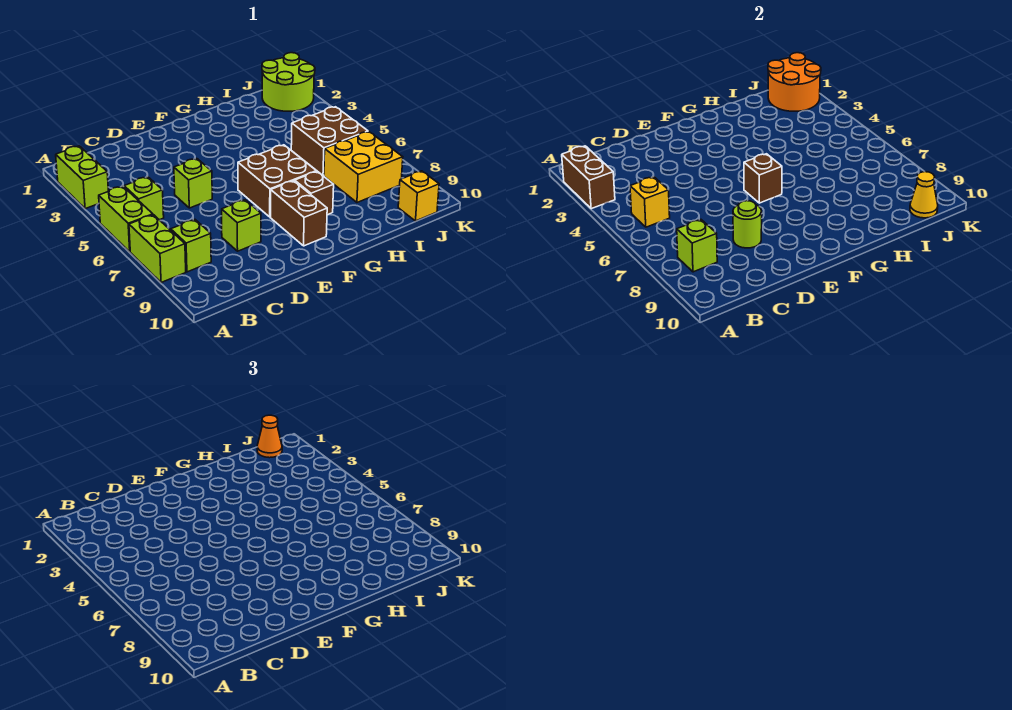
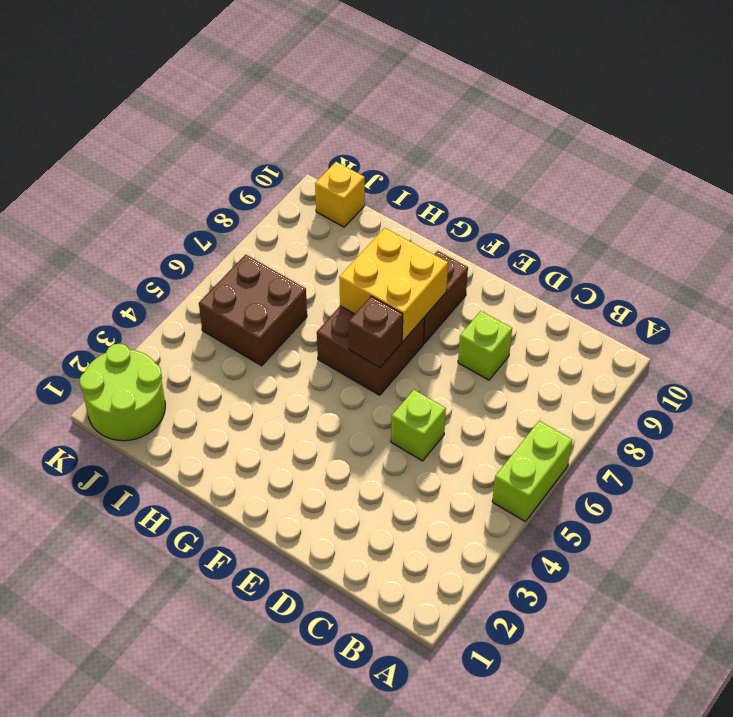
yellow brick F7:G8 level 2 -> yellow brick I7:J8 level 1
none -> lime brick A2:A3 level 1
none -> lime brick A7:A8 level 1
none -> lime brick B5 level 1

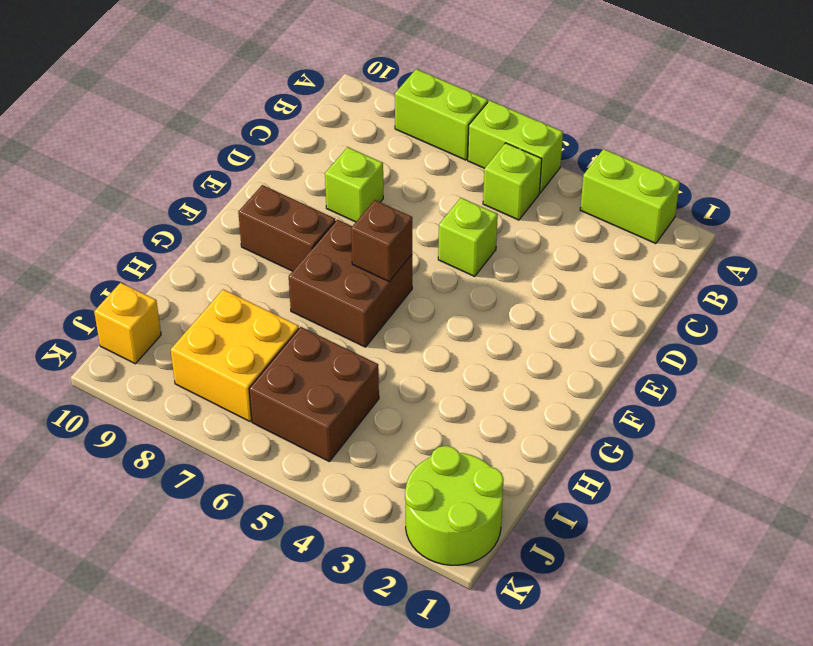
none -> lime brick B8 level 1
none -> brown brick G8 level 1
none -> brown brick A2:A3 level 2

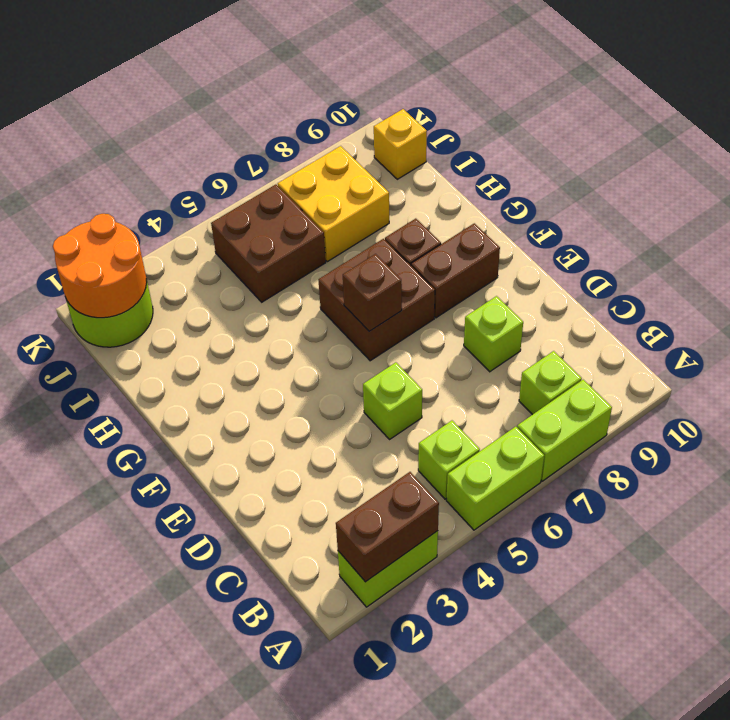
none -> yellow brick B5 level 2
none -> lime brick B8 level 2
none -> lime round brick D8 level 2

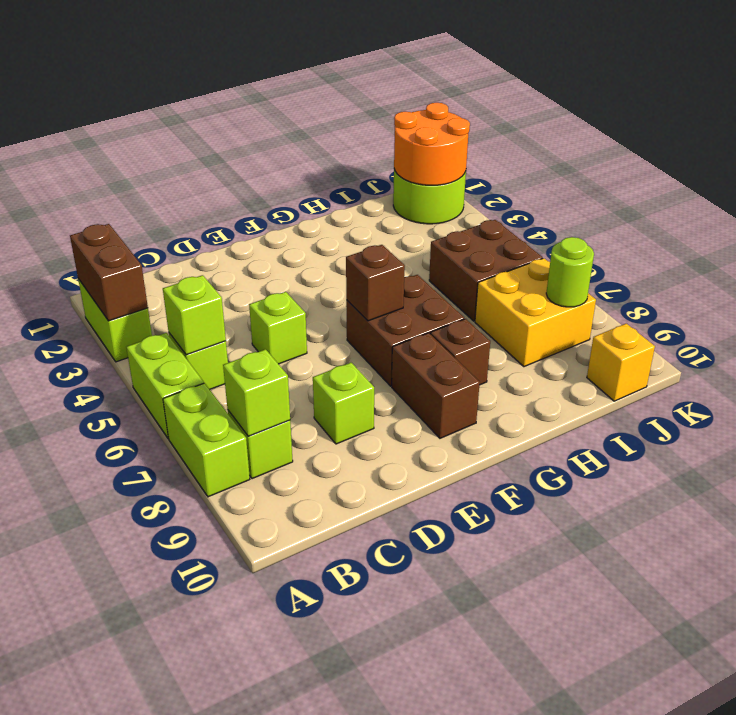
lime brick B5 level 2 -> yellow brick B5 level 2
lime round brick J8 level 2 -> lime round brick D8 level 2
none -> yellow cone J10 level 2
none -> orange cone J1 level 3

